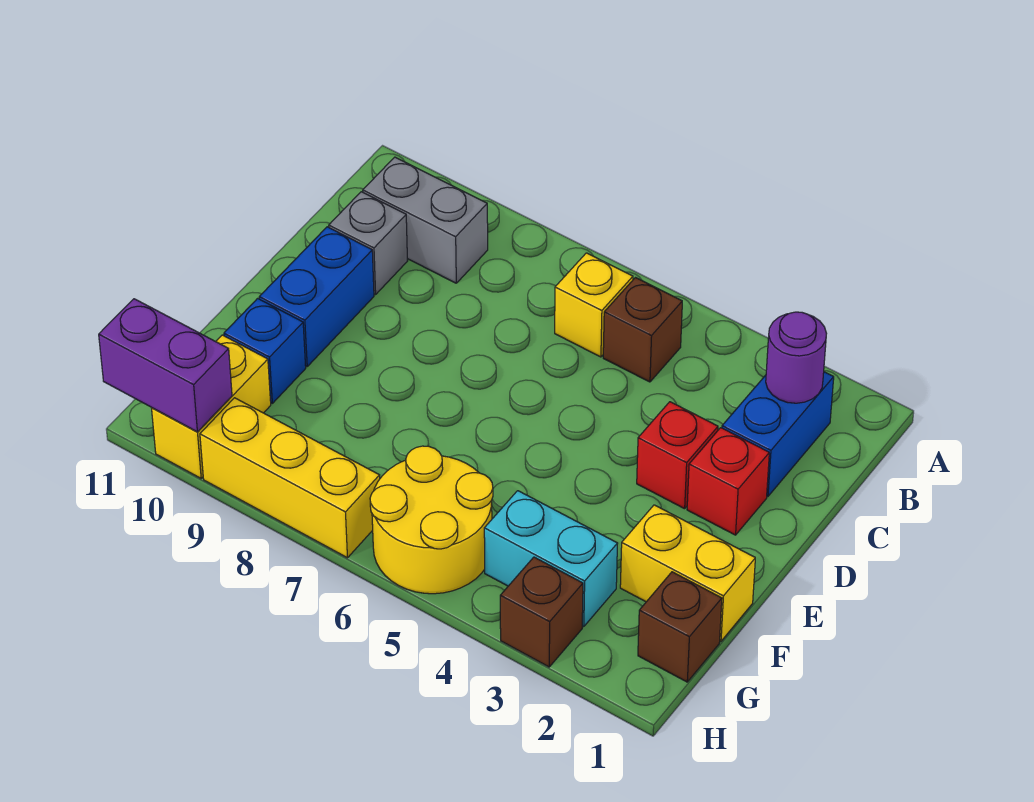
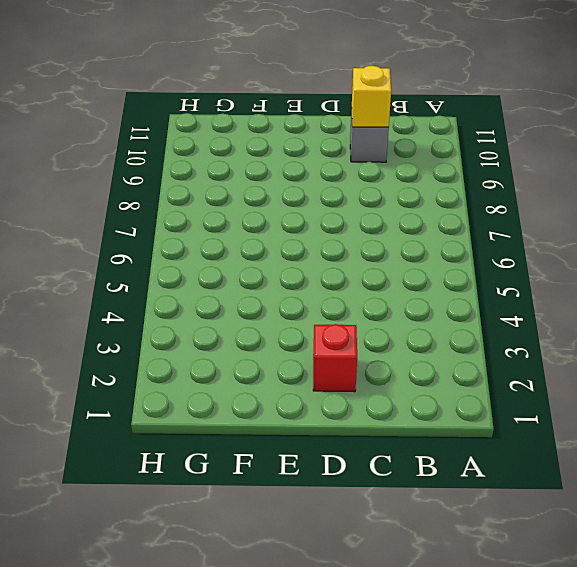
yellow brick C10 level 2 -> yellow brick B6 level 1
none -> blue brick B2:C2 level 1
none -> brown brick B5 level 1
none -> grey brick B9:B10 level 1

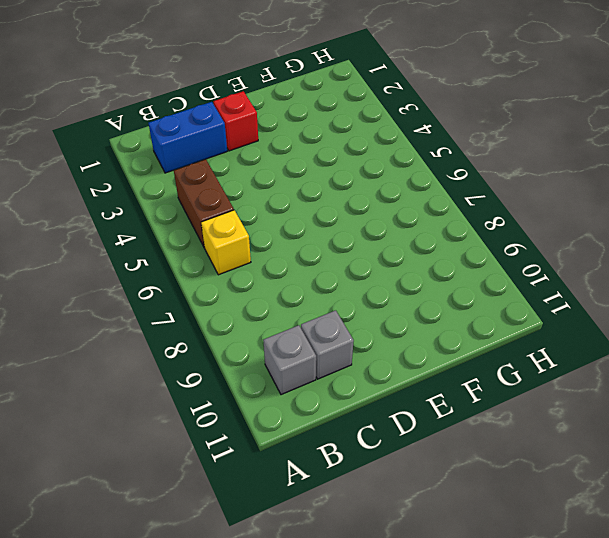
brown brick B4:B5 level 1 -> brown brick B5 level 1
grey brick B10 level 1 -> grey brick B9:B10 level 1
none -> red brick D3 level 1
none -> blue brick D10:E10 level 1
none -> yellow brick F1:F2 level 1

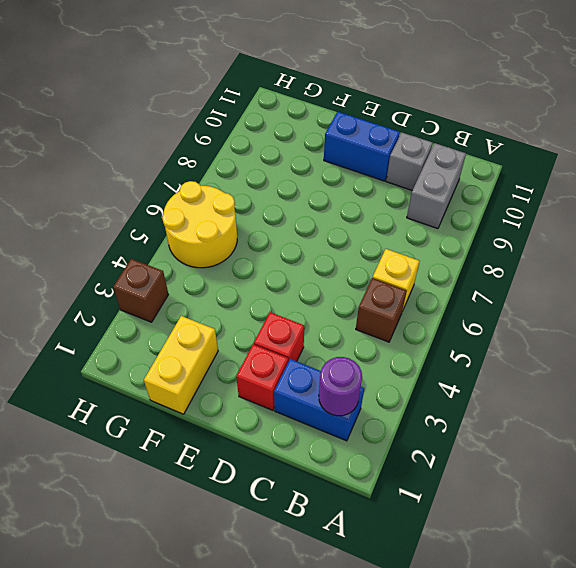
none -> blue brick F10 level 1
none -> brown brick G1 level 1
none -> cyan brick G3:G4 level 1

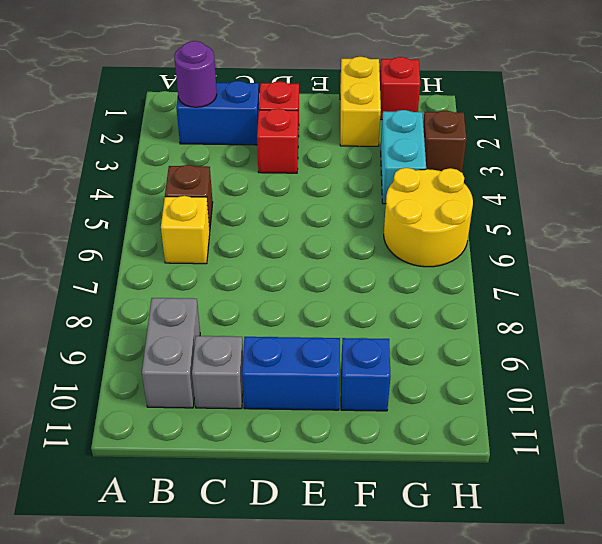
red brick G1 level 1 -> brown brick G1 level 1
none -> yellow brick G10:H10 level 1
none -> yellow brick H7:H9 level 1
none -> purple brick H10:H11 level 2

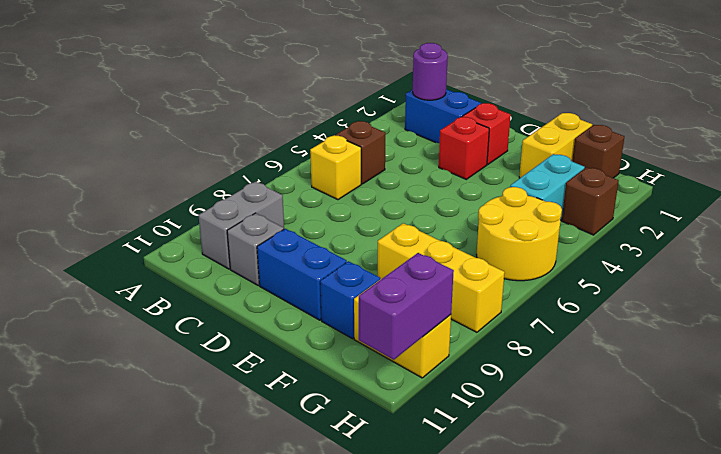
yellow brick F8:H8 level 1 -> yellow brick H7:H9 level 1

